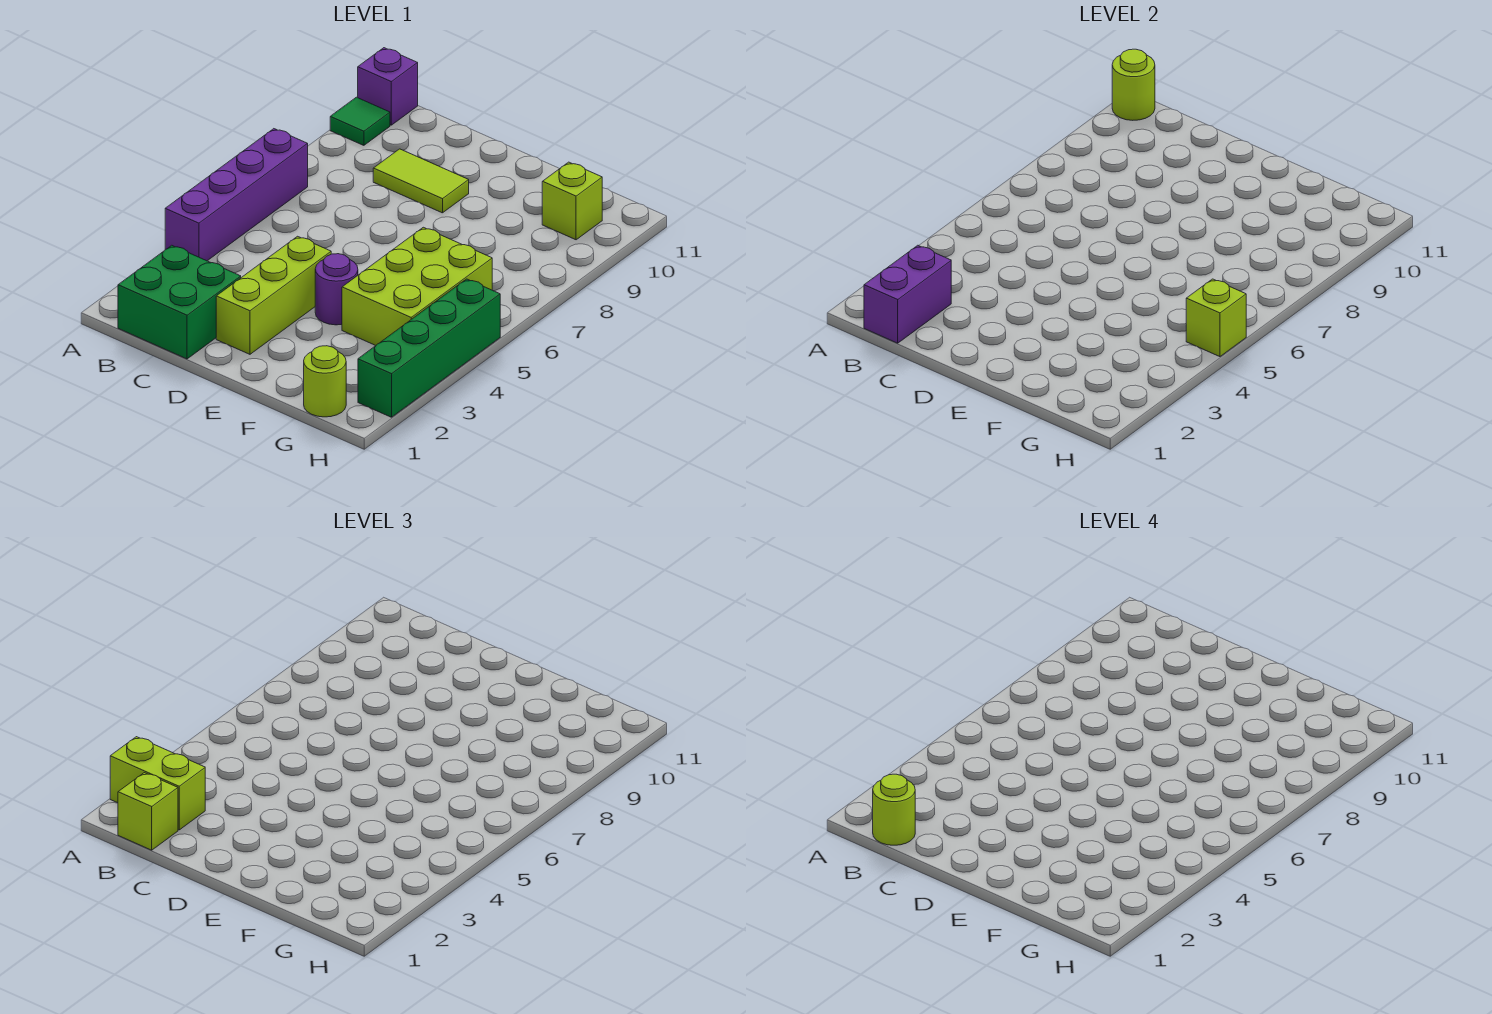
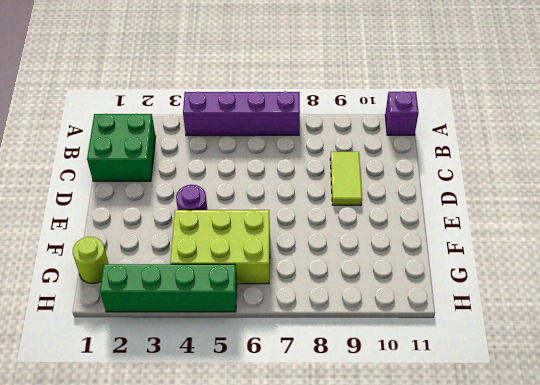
none -> green tile A10 level 1
none -> lime brick D2:D4 level 1
none -> lime brick G10 level 1

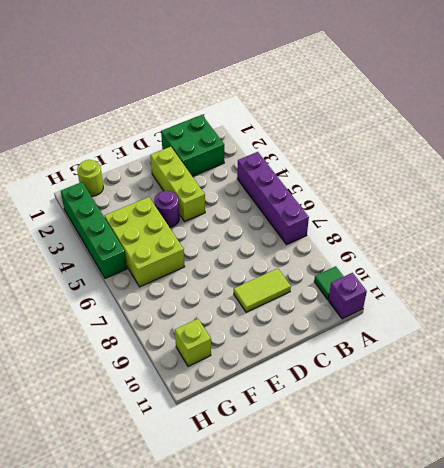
none -> lime round brick A11 level 2
none -> purple brick B1:B2 level 2
none -> lime brick H5 level 2

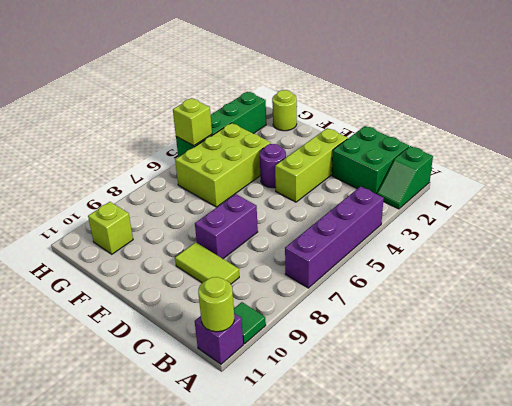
green slope A1:A2 level 1 top 1 -> none
purple brick D7:D8 level 1 -> purple brick B1:B2 level 2
none -> lime brick A2:B2 level 3
none -> lime brick B1 level 3
none -> lime round brick B1 level 4

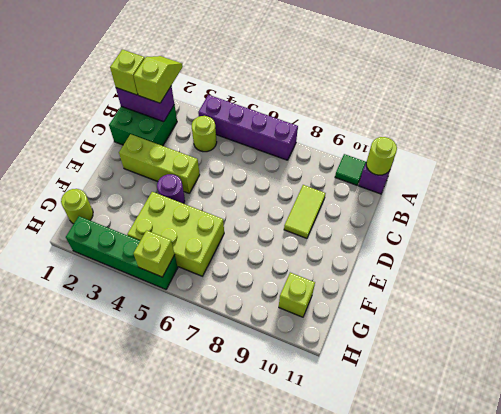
lime slope A2:B2 level 3 top B -> lime brick A2:B2 level 3
lime round brick B4 level 1 -> lime round brick B1 level 4

